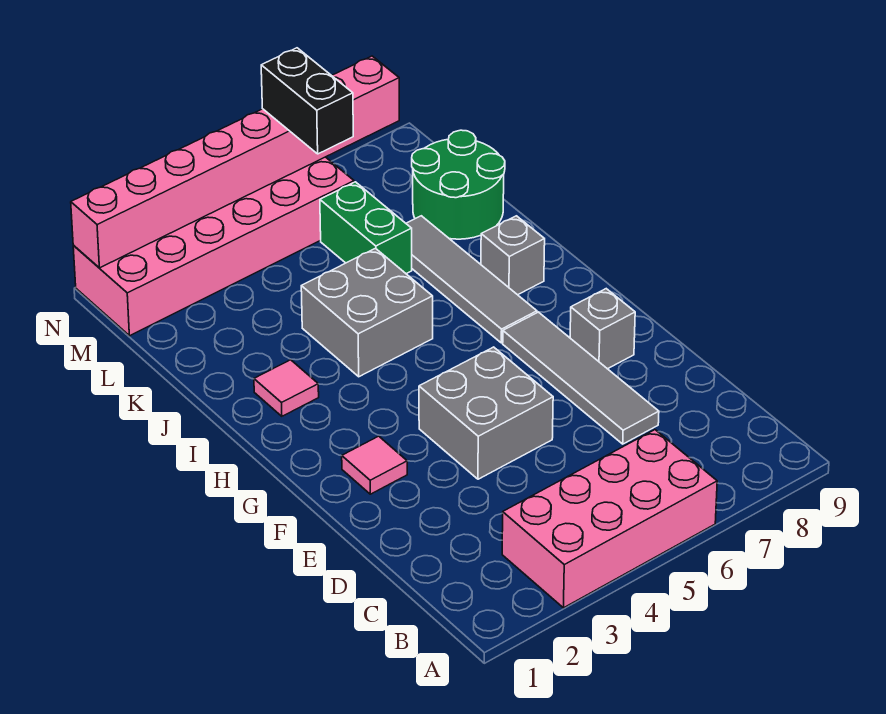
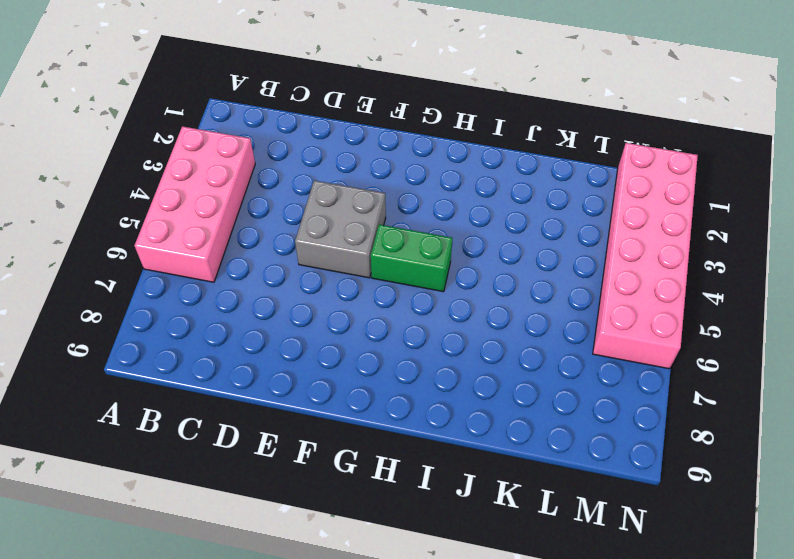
green brick G5:H5 level 1 -> green brick K6:L6 level 1
none -> grey tile D7:G7 level 1
none -> pink tile F2 level 1
none -> grey brick F8 level 1

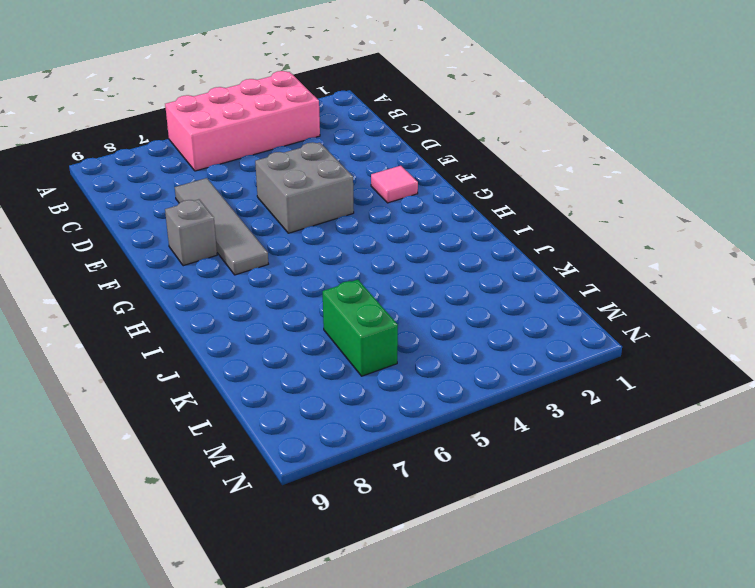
none -> grey tile H7:K7 level 1
none -> pink tile I2 level 1
none -> grey brick I4:J5 level 1

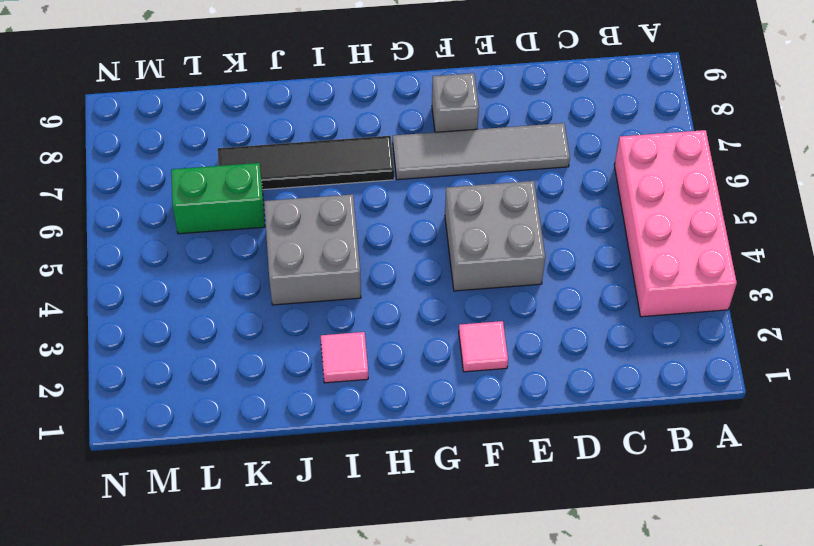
black tile H7:K7 level 1 -> grey tile H7:K7 level 1
none -> grey brick I8 level 1
none -> green round brick K8:L9 level 1
none -> pink brick M1:N6 level 1

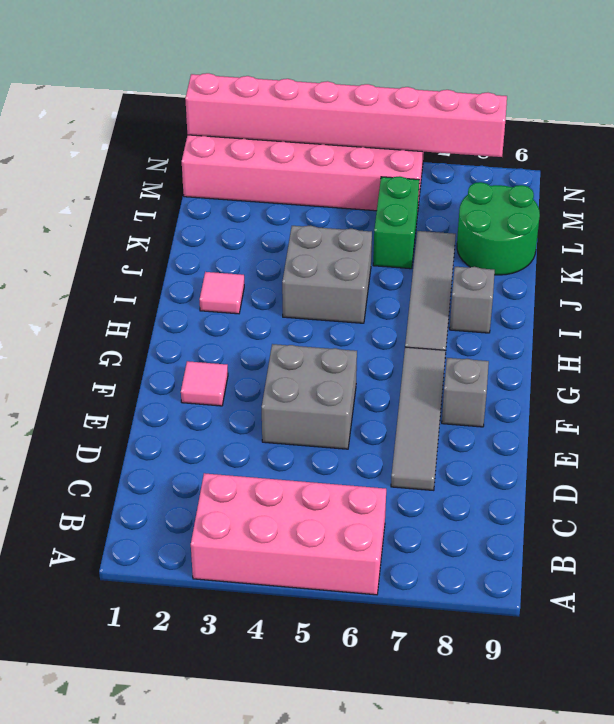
none -> black brick M6:N6 level 3

